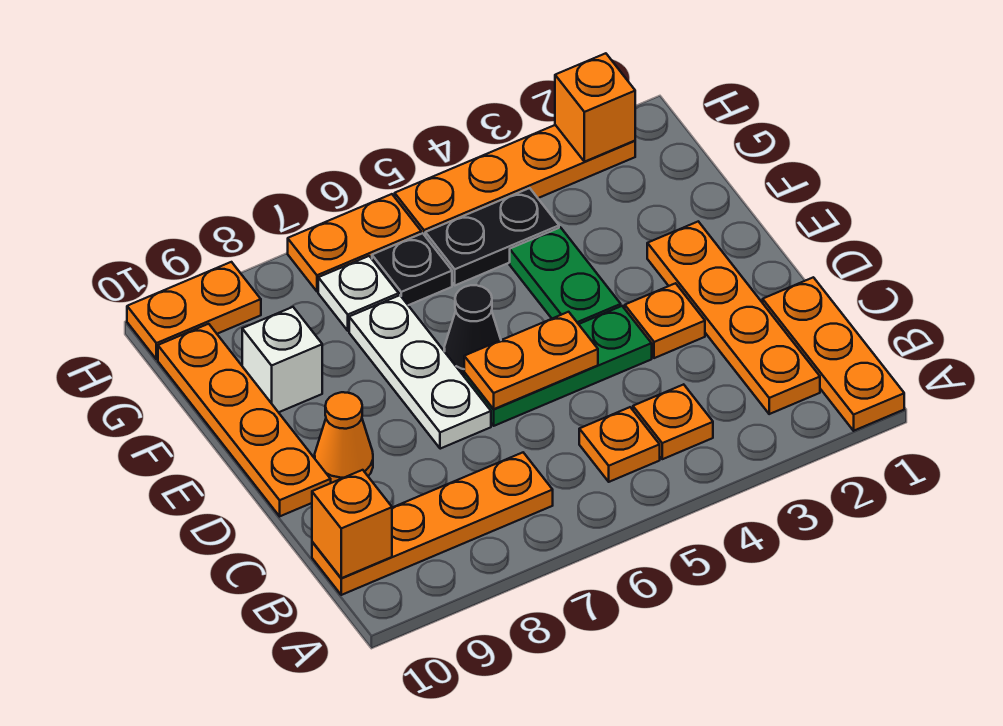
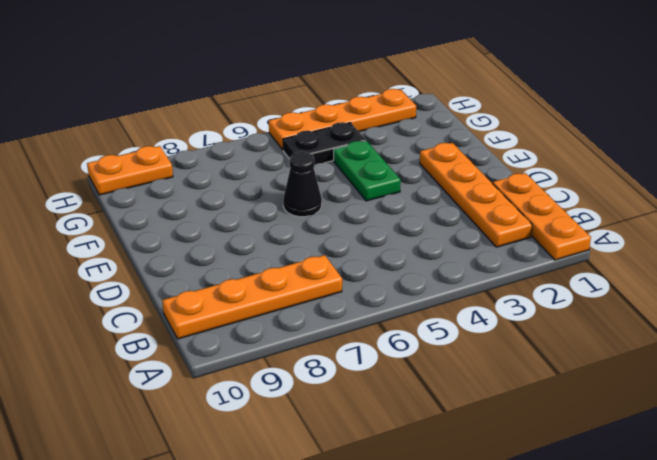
none -> orange plate B4 level 1
none -> orange plate B5 level 1
none -> orange plate D3 level 1

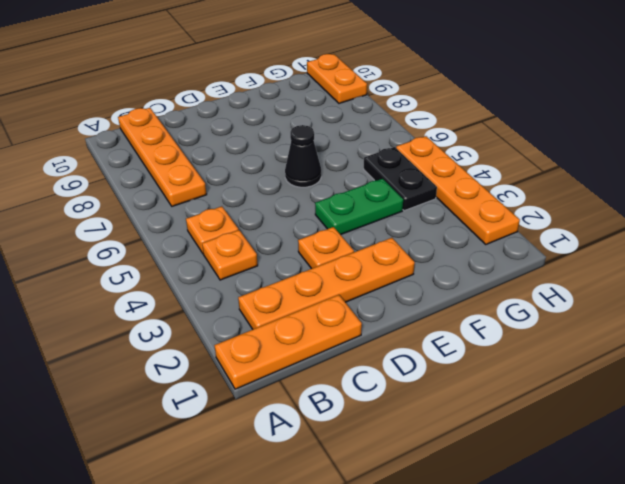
none -> green plate D4:D6 level 1
none -> white plate D7:F7 level 1
none -> orange cone D9 level 1

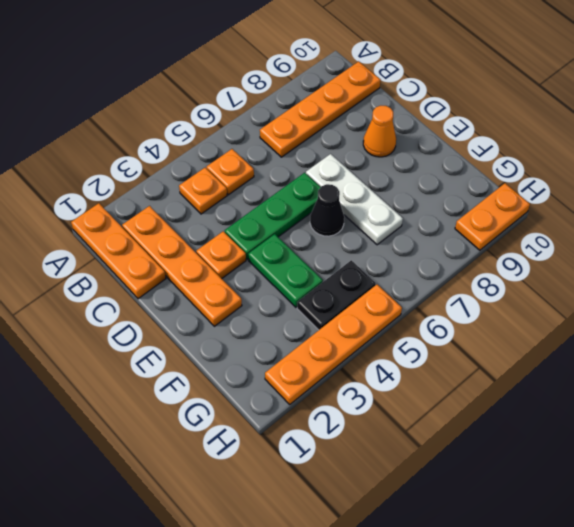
none -> orange plate D10:G10 level 1
none -> white brick F9 level 1
none -> black plate G6 level 1

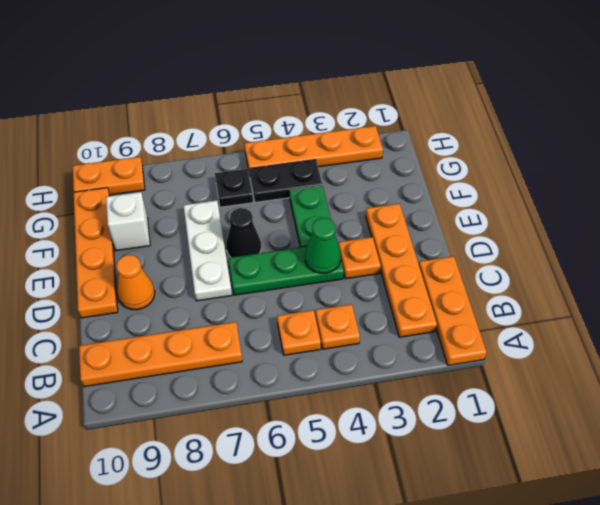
green cone D4 level 2 -> none
none -> white plate G7 level 1
none -> orange plate H6:H7 level 1
none -> orange brick B10 level 2

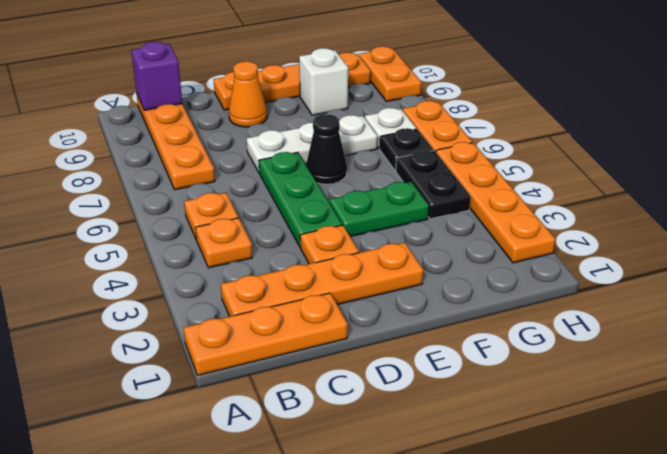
purple brick B10 level 2 -> orange brick B10 level 2
none -> orange plate D5:D6 level 2
none -> orange brick H2 level 2

